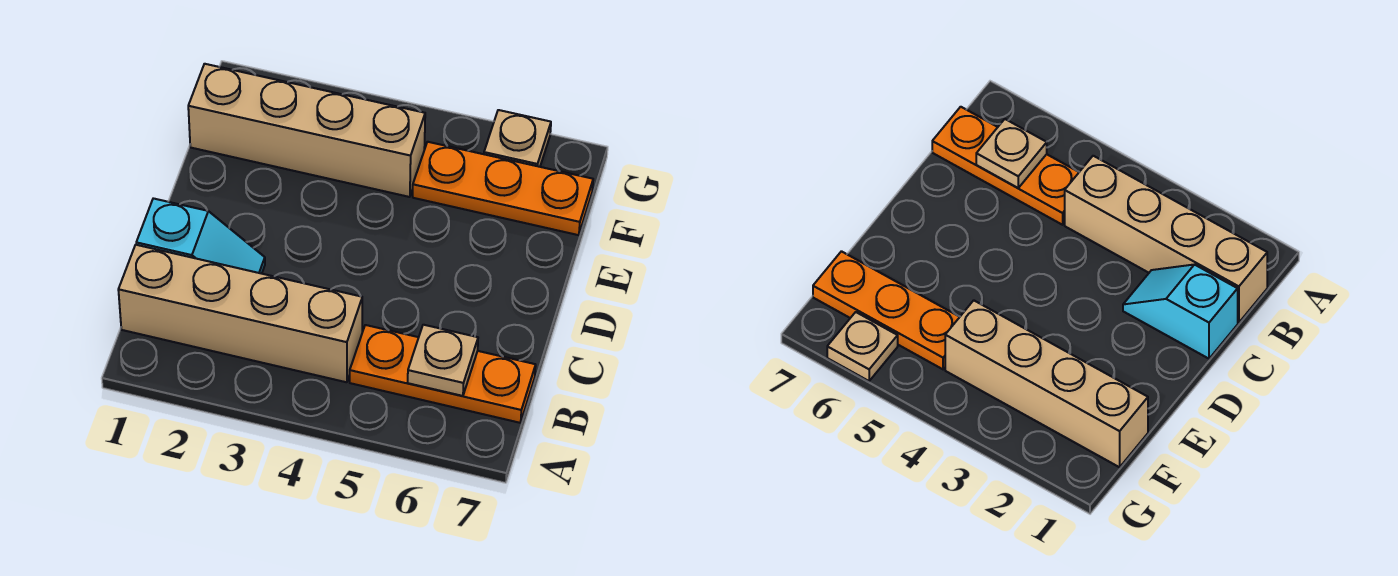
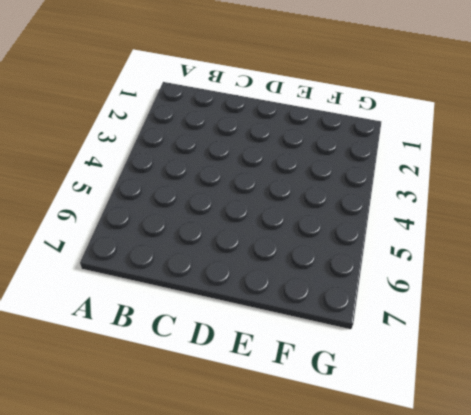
none -> tan brick B1:B4 level 1
none -> orange plate B5:B7 level 1

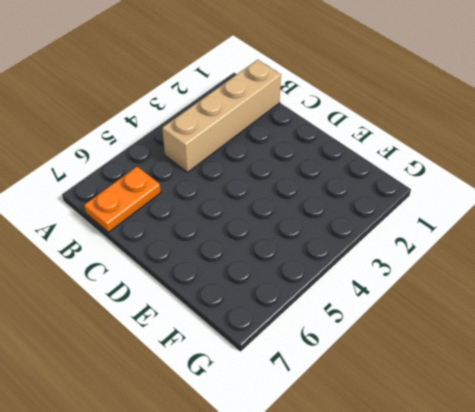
orange plate B6:B7 level 1 -> orange plate B5:B7 level 1
none -> cyan slope C1:C2 level 1 top 1
none -> tan brick F1:F4 level 1

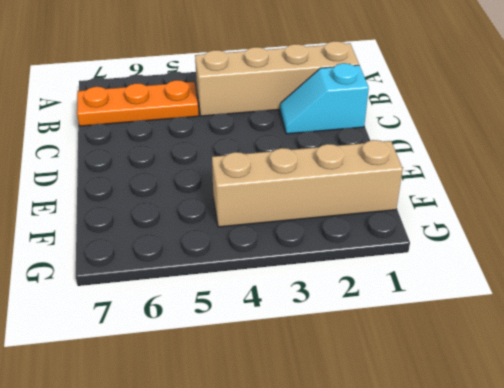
none -> orange plate F5:F7 level 1
none -> tan plate G6 level 1

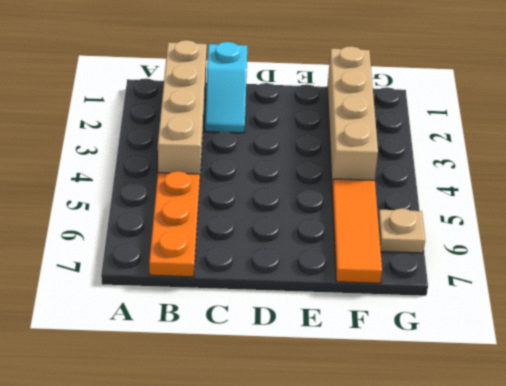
orange tile F5:F7 level 1 -> orange plate F5:F7 level 1
none -> tan plate B6 level 2

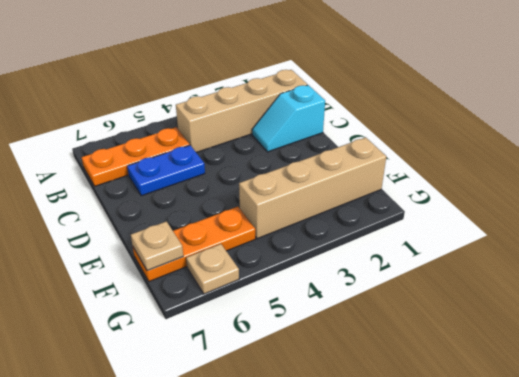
blue plate C5:C6 level 1 -> none
tan plate F7 level 2 -> tan plate B6 level 2

